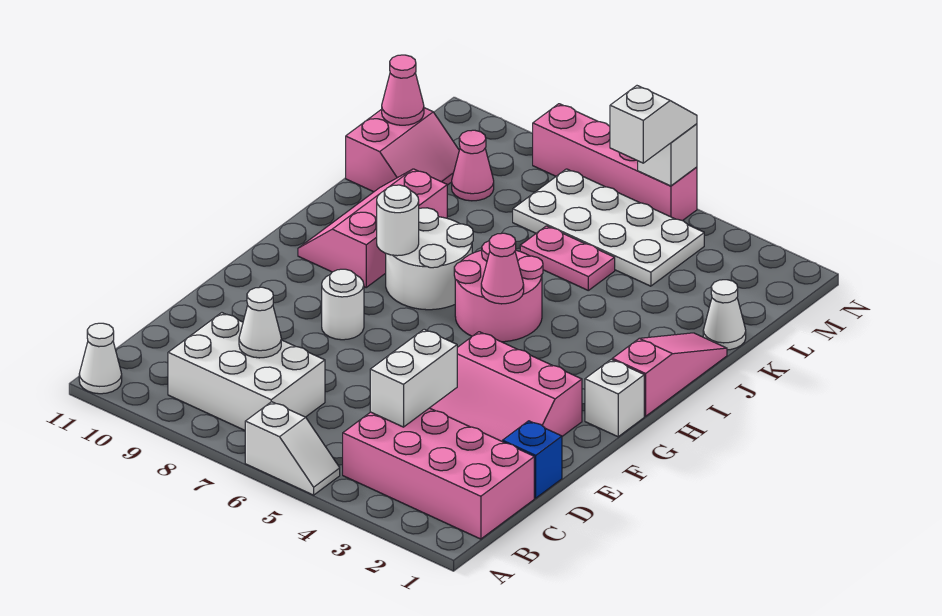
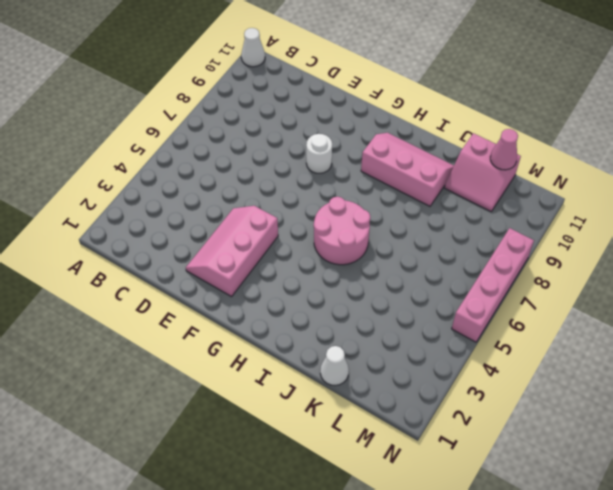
none -> white slope A5:A6 level 1 top 6
none -> pink brick B1:C4 level 1
none -> white brick B7:C9 level 1

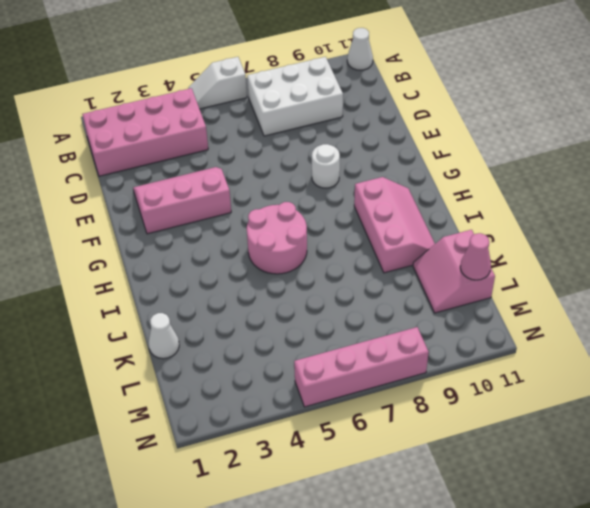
none -> blue brick D1 level 1
none -> white brick G1 level 1
none -> pink slope H1:J1 level 1 top H

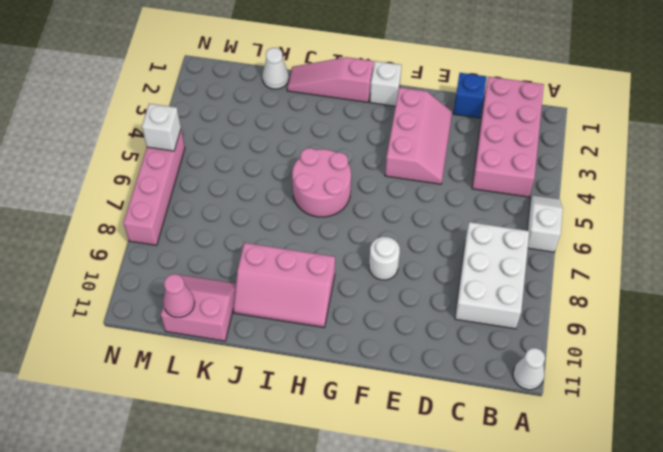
none -> white round brick H7:I8 level 1
none -> pink plate K5:K6 level 1
none -> white plate L4:M7 level 1

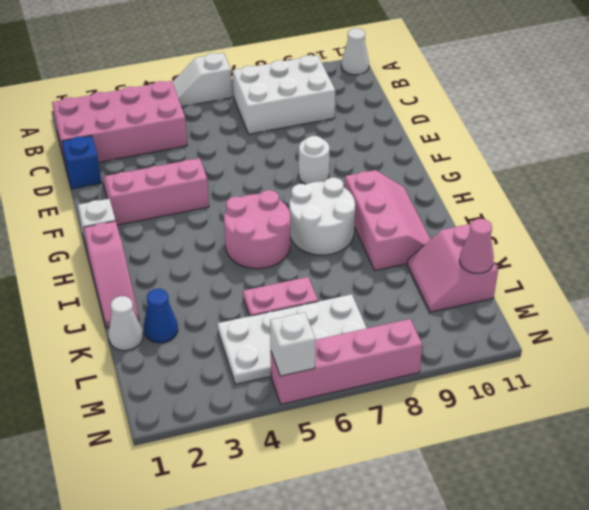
blue cone K2 level 1 -> none
none -> pink cone L9 level 1
none -> white brick C4:D4 level 2
none -> white cone C8 level 2

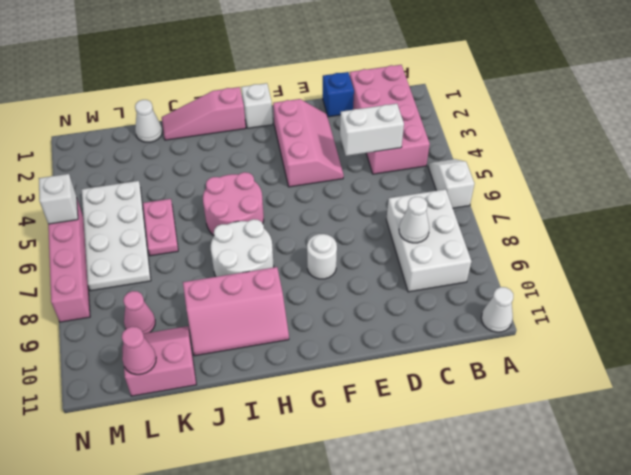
none -> pink cone H5 level 2
none -> white round brick H8 level 2
none -> white slope M5:N5 level 3 top M

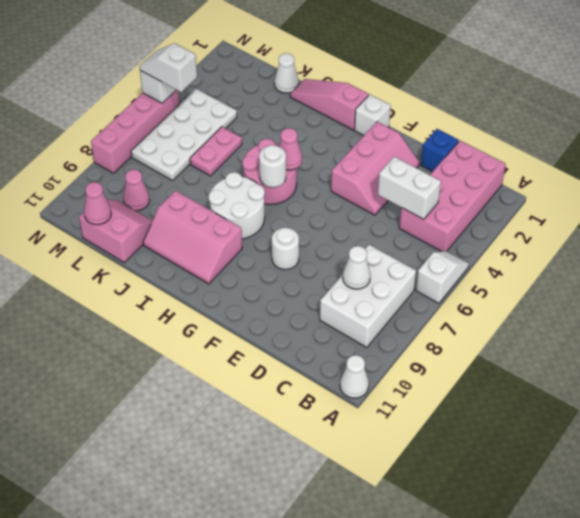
white round brick H6 level 2 -> white round brick H8 level 2

